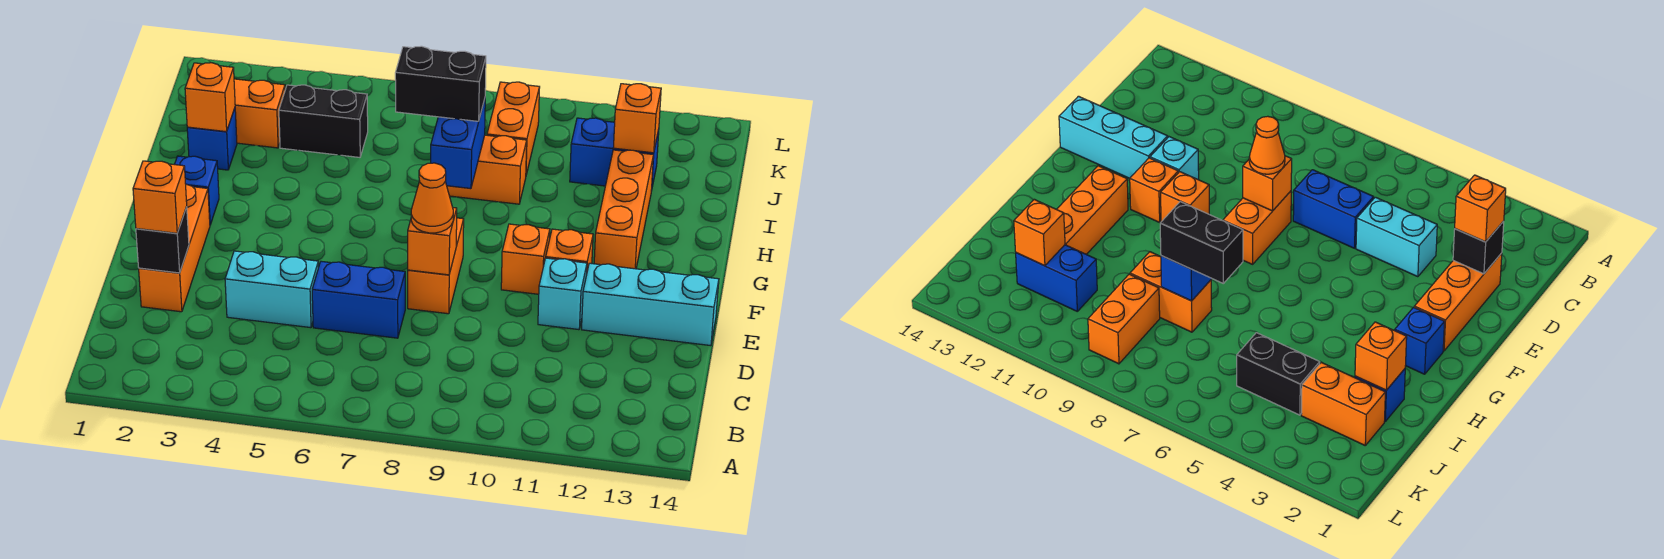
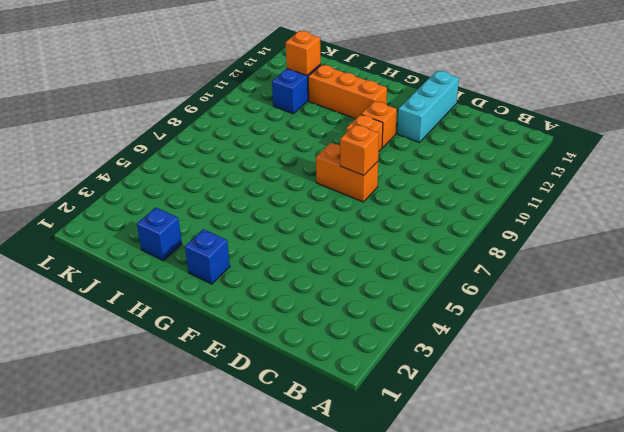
none -> orange brick D2:F2 level 1
none -> cyan brick D4:D5 level 1
none -> blue brick D6:D7 level 1

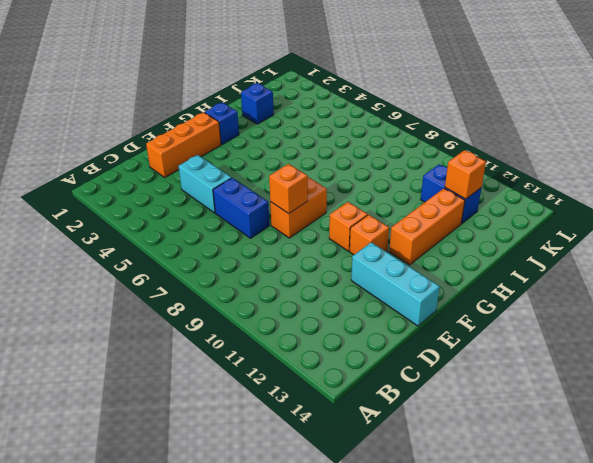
none -> cyan brick E11 level 1
none -> orange brick I8:I9 level 1
none -> orange brick J2:J3 level 1

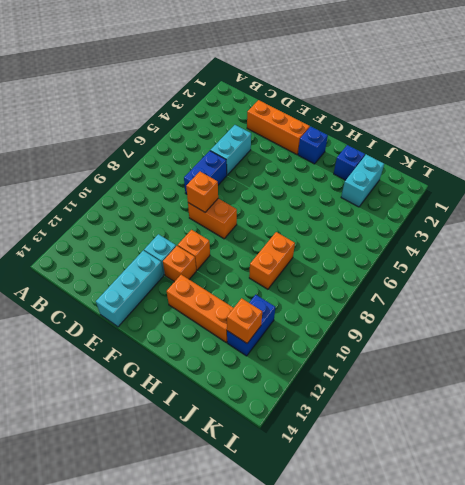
cyan brick J2:J3 level 1 -> orange brick J2:J3 level 1
none -> black brick J4:J5 level 1
none -> orange brick J9:K9 level 1
none -> black brick D2 level 2

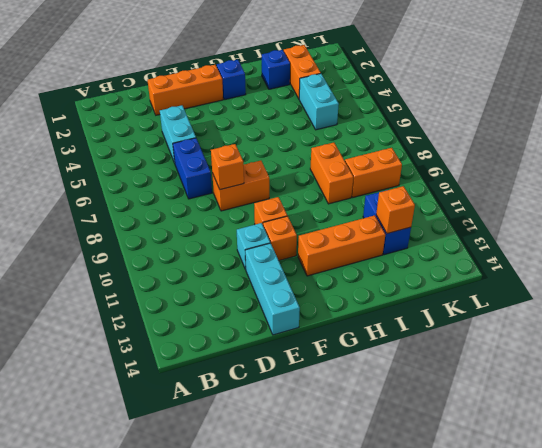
cyan brick J4:J5 level 1 -> black brick J4:J5 level 1
none -> black brick D2 level 2
none -> blue brick H8:I8 level 2
none -> orange brick I2 level 2

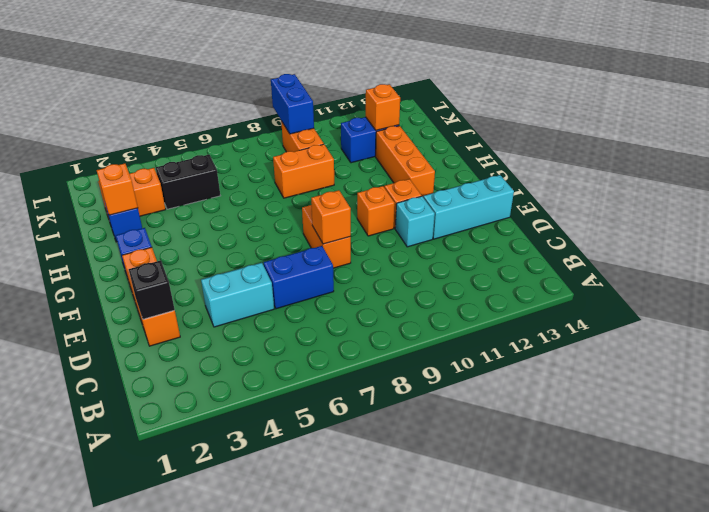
blue brick K9:L9 level 2 -> blue brick H8:I8 level 2
none -> orange brick D2 level 3
none -> orange cone E8 level 3
none -> black brick I7:I8 level 3

